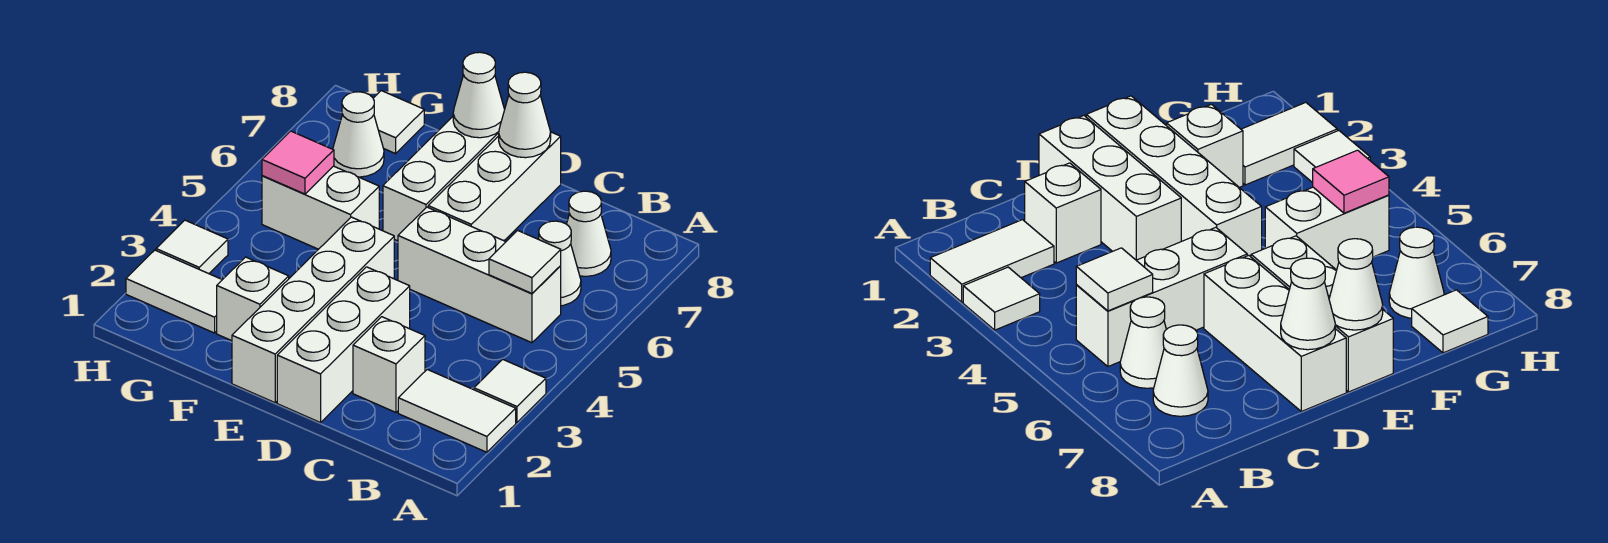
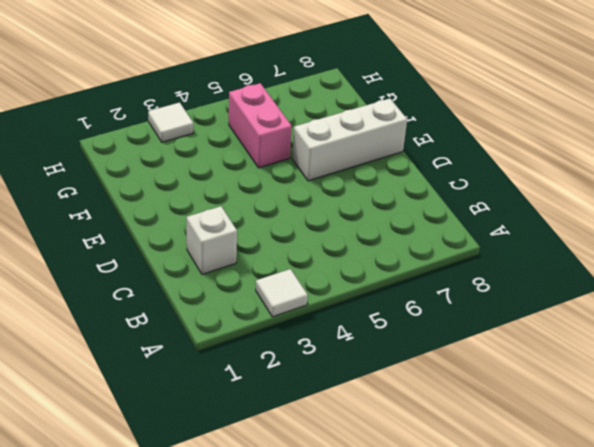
pink brick F5:G5 level 1 -> white brick F5:G5 level 1
none -> white tile A2:B2 level 1
none -> white brick B5:D5 level 1
none -> white cone B6 level 1

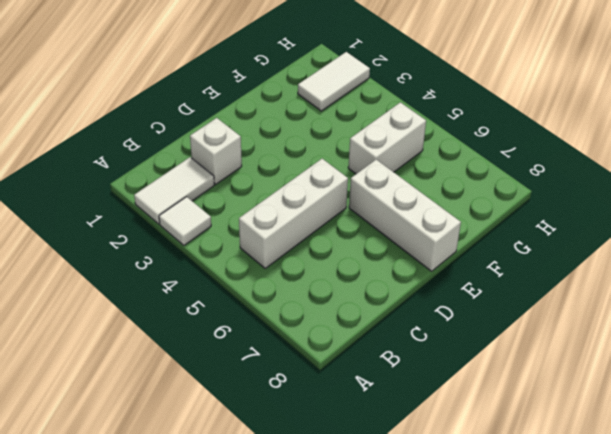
none -> white cone B6 level 1
none -> white cone B7 level 1
none -> white brick D1:D3 level 1

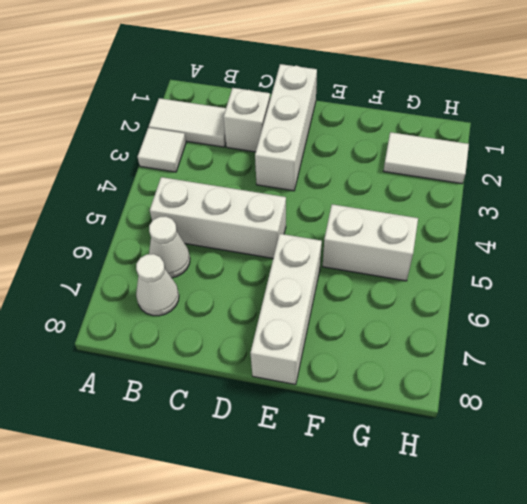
none -> white brick D6:D8 level 1
none -> white brick E1:E4 level 1
none -> white brick F2 level 1

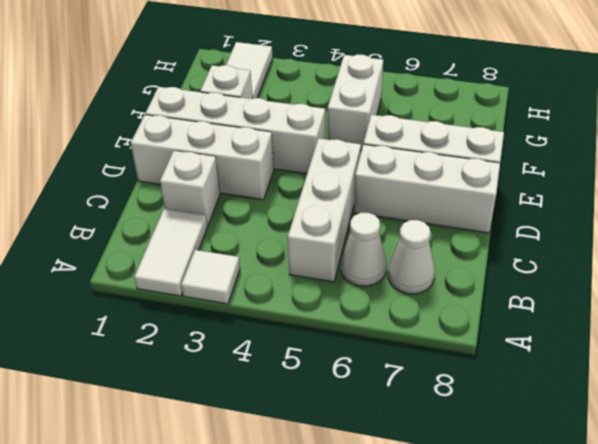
none -> white cone G7 level 1
none -> white tile G8 level 1
none -> white tile H3 level 1

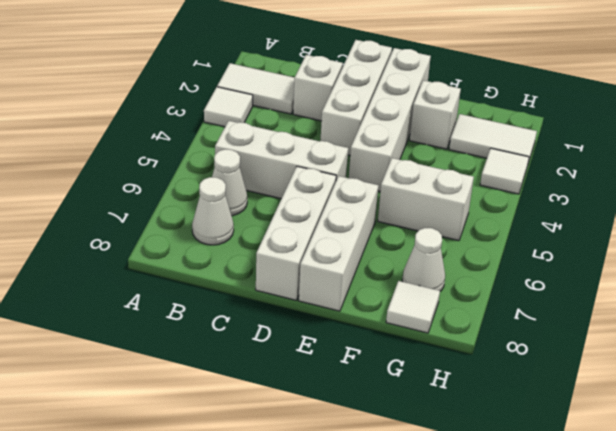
none -> white tile B5 level 2
none -> white cone D8 level 2
none -> white cone E8 level 2

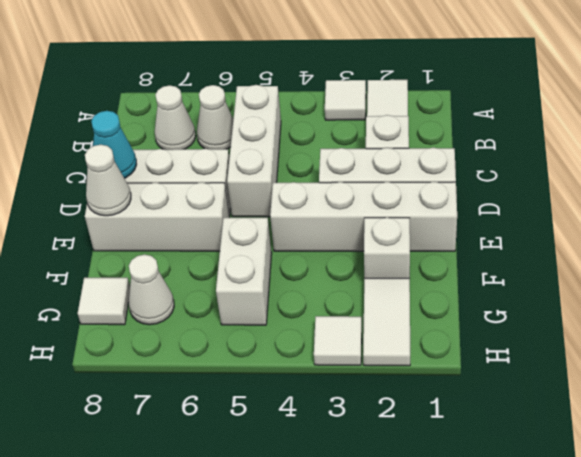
cyan cone D8 level 2 -> white cone D8 level 2
none -> white tile B5 level 2
none -> pink tile G5 level 2

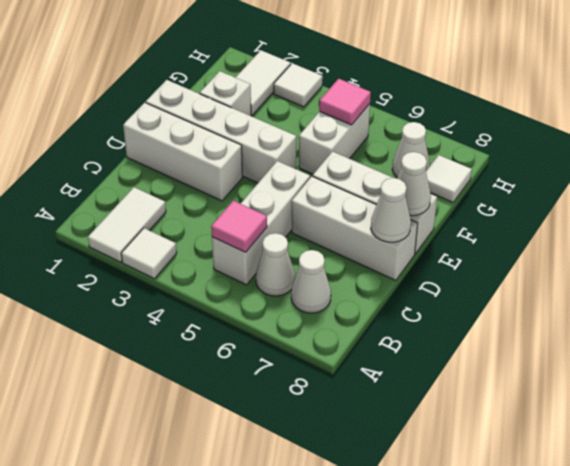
pink tile B5 level 2 -> white tile B5 level 2
none -> white brick C2 level 1

